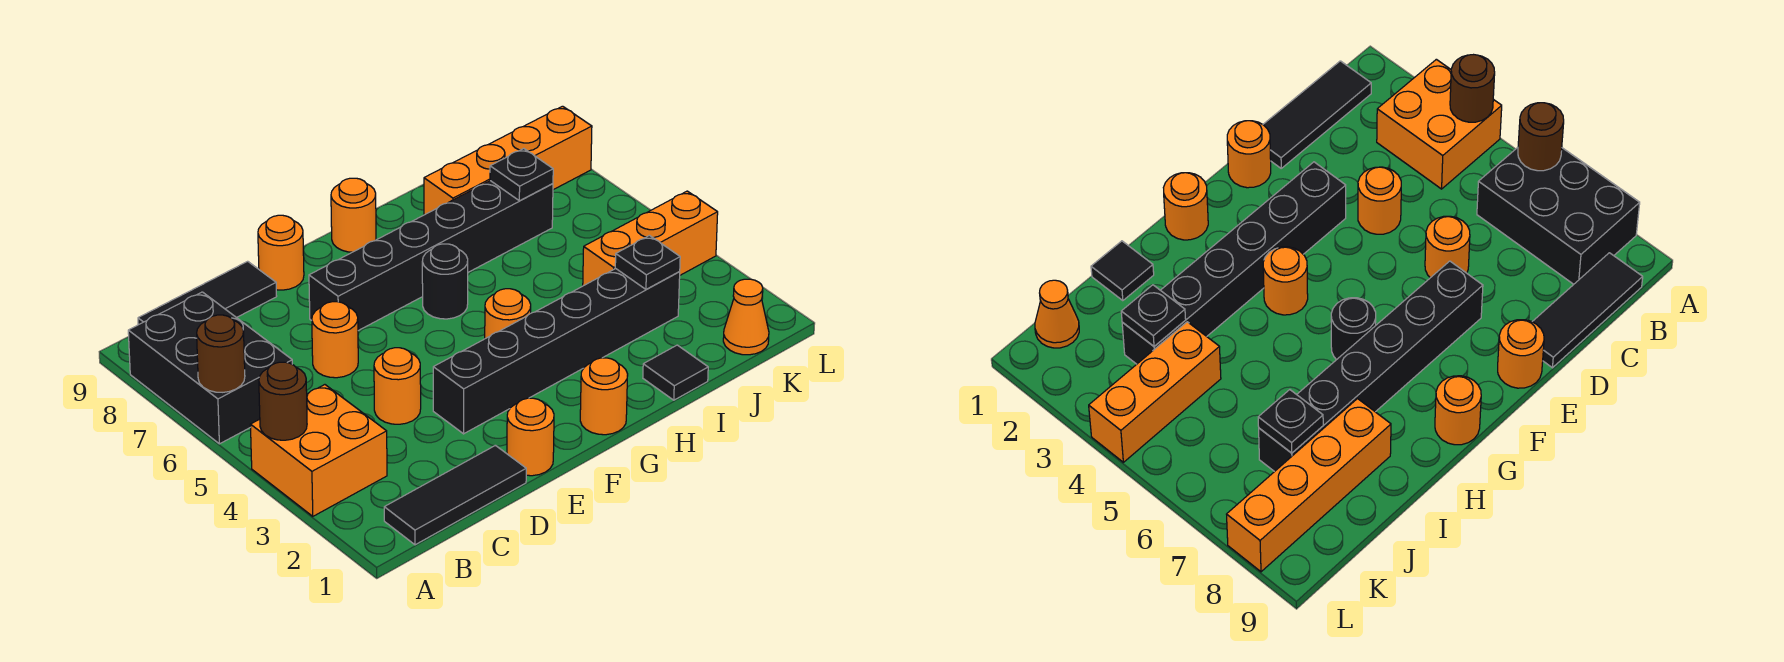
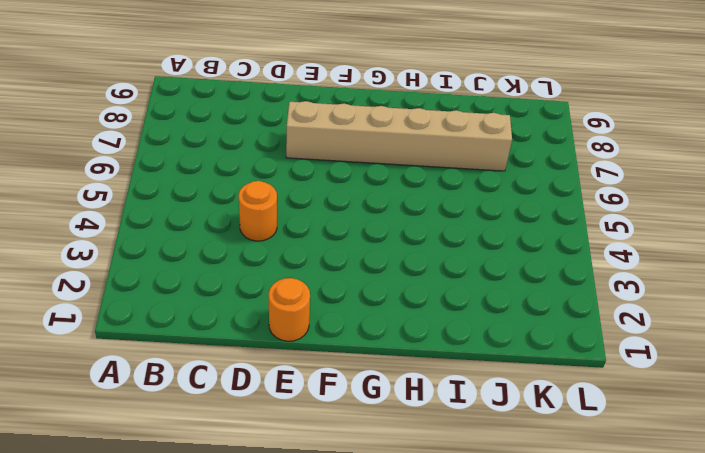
tan brick E7:J7 level 1 -> black brick E7:J7 level 1
none -> orange brick A3:B4 level 1
none -> black brick A6:B8 level 1
none -> black tile B1:D1 level 1

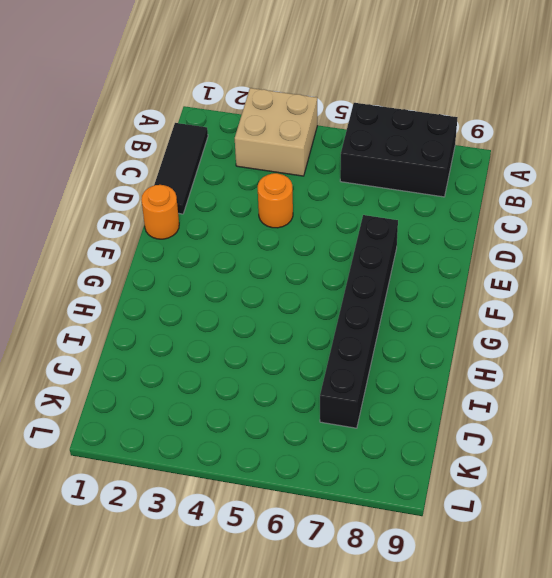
tan brick A3:B4 level 1 -> orange brick A3:B4 level 1
none -> black tile B9:D9 level 1
none -> orange round brick D6 level 1
none -> black brick E3:J3 level 1

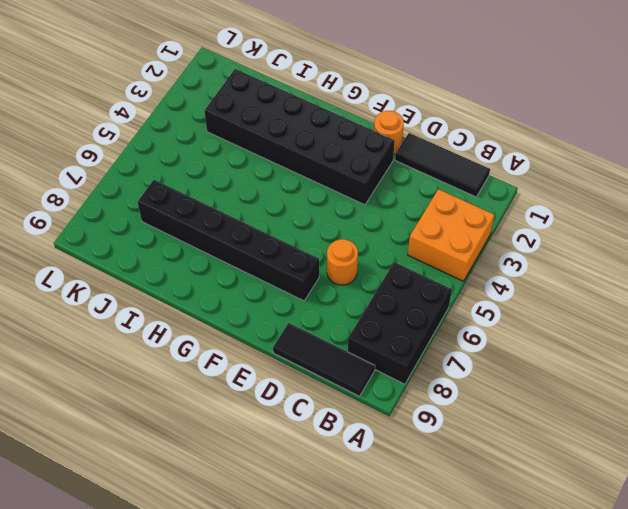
black brick E2:J3 level 1 -> black brick E3:J3 level 1
none -> orange round brick D4 level 1
none -> orange round brick E9 level 1
none -> orange round brick G1 level 1

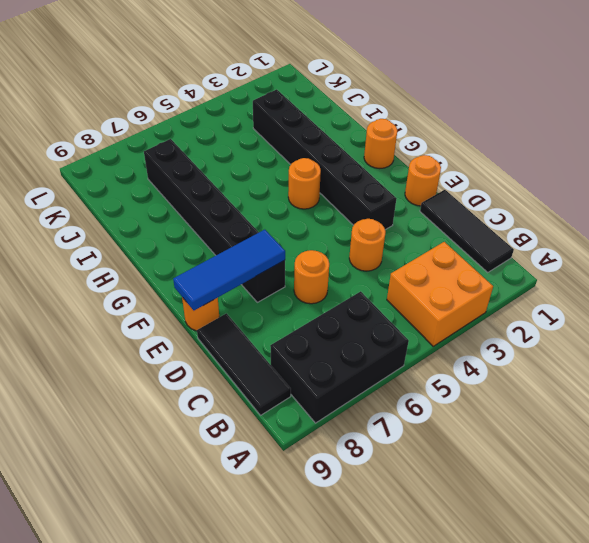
blue tile E7:E9 level 2 -> none
none -> black round brick G6 level 1
none -> orange round brick G9 level 1
none -> black tile I1 level 1

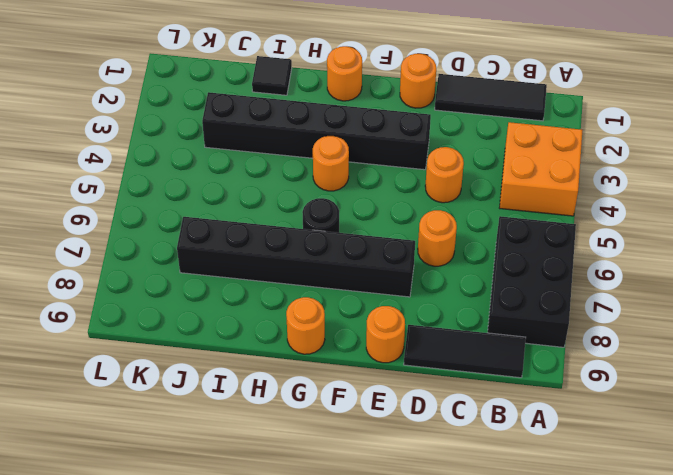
none -> orange brick I8:L8 level 1
none -> orange brick J4:L4 level 1
none -> orange cone K1 level 1

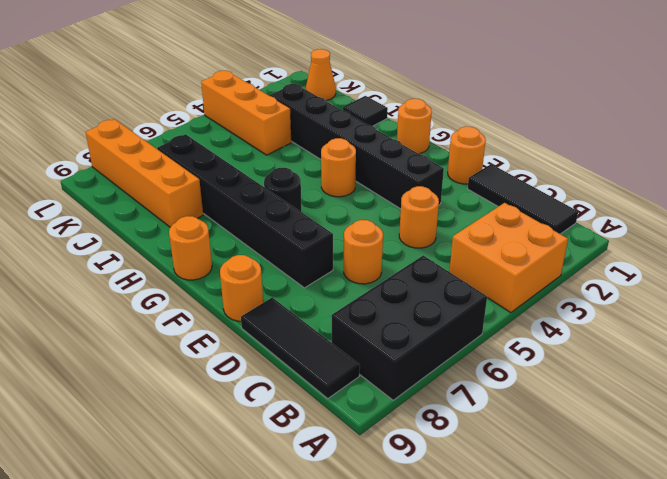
none -> brown round brick A4 level 2
none -> brown round brick A6 level 2
none -> black plate J3 level 2

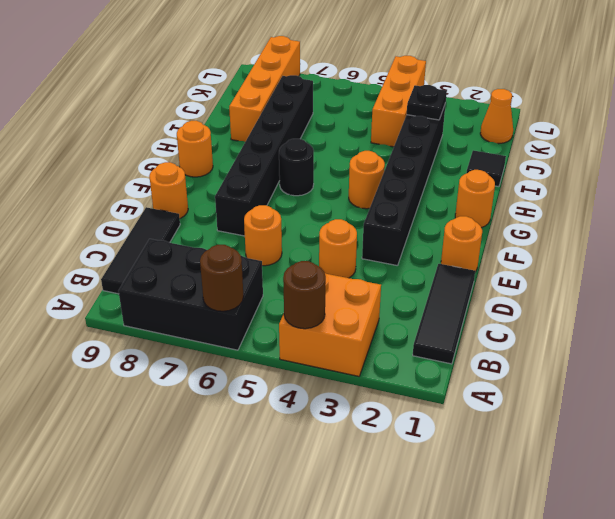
none -> black plate J7 level 2

